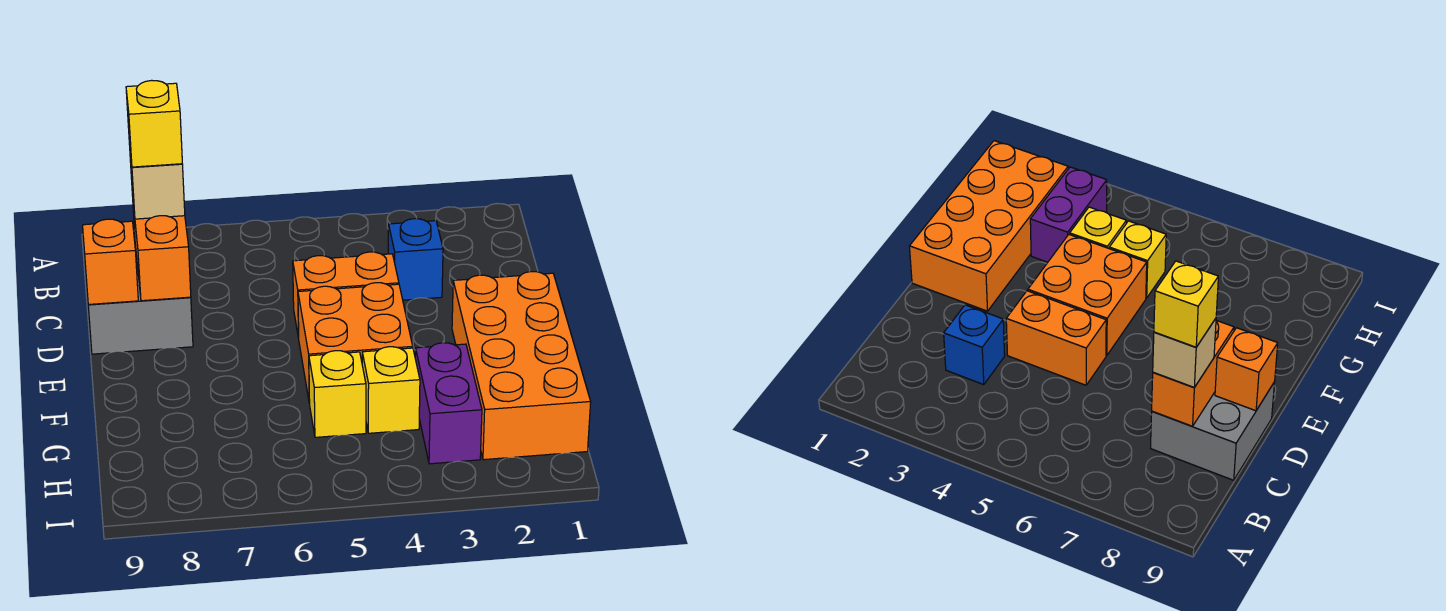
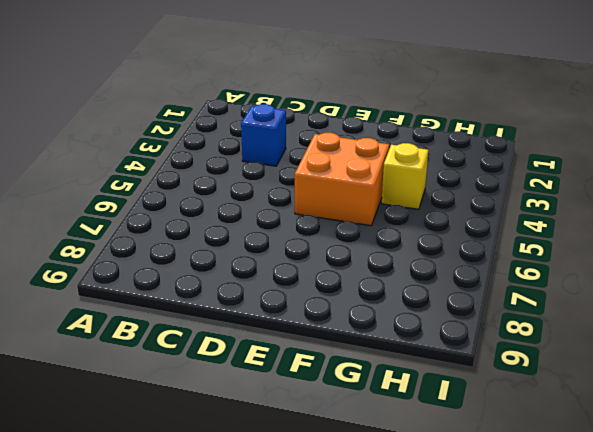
none -> grey brick C8:D9 level 1
none -> orange brick D4:D5 level 1
none -> orange brick E1:H2 level 1

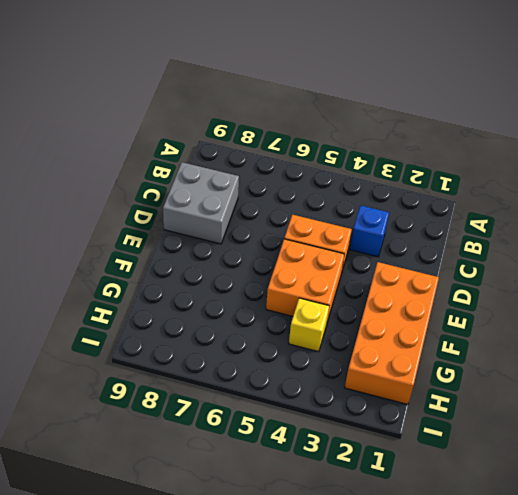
none -> purple brick G3:H3 level 1
none -> yellow brick G5 level 1
none -> orange brick C8:D8 level 2

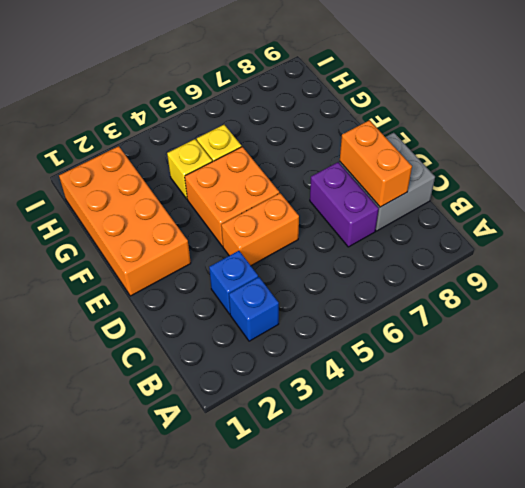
blue brick B3 level 1 -> none
purple brick C7:D7 level 1 -> purple brick G3:H3 level 1
none -> orange brick D9 level 2
none -> tan brick C8 level 3
none -> yellow brick C8 level 4

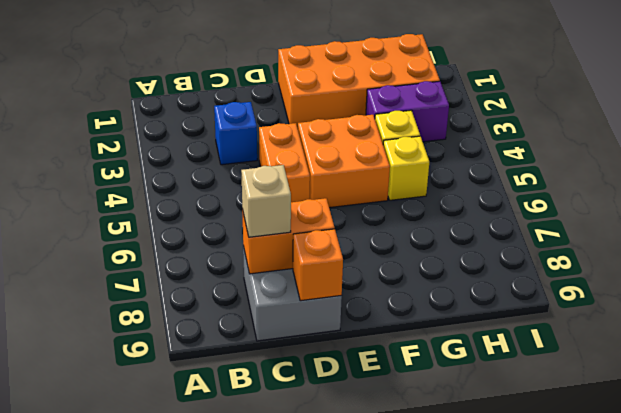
none -> yellow brick C8 level 4

